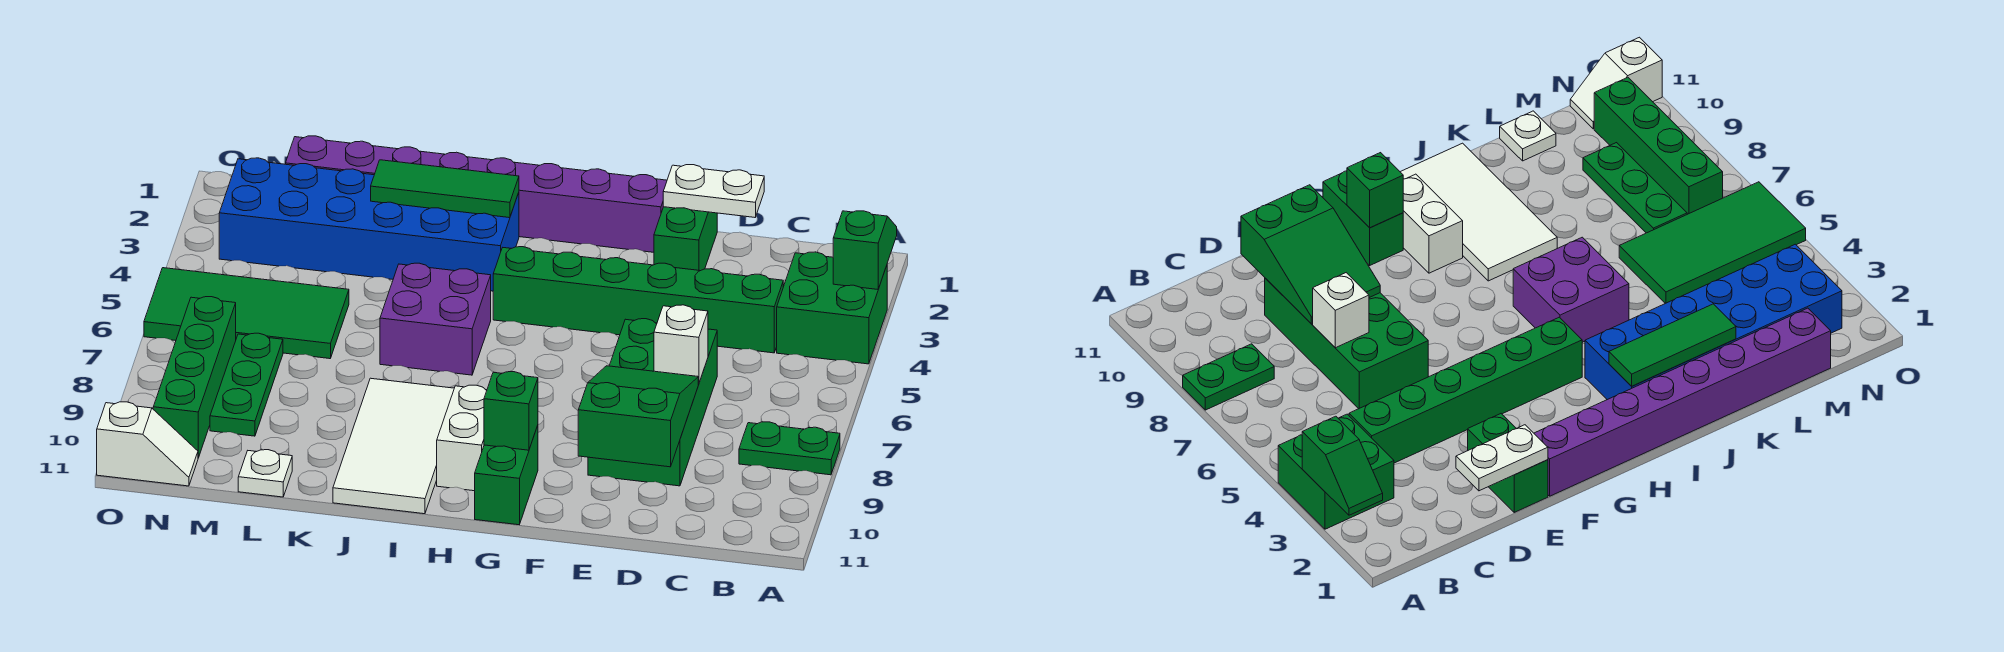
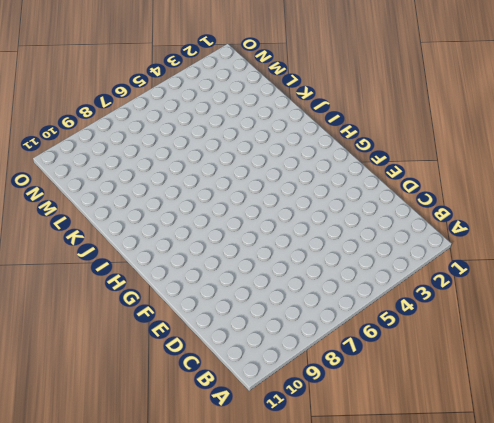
none -> green brick A3:B4 level 1
none -> green plate A8:B8 level 1
none -> green brick C4:H4 level 1

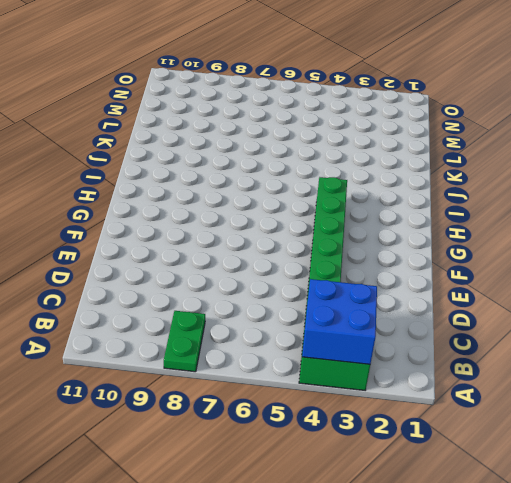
blue brick A3:B4 level 2 -> green slope A2:A3 level 2 top 3
none -> green brick D6:E9 level 1
none -> green brick E1:E2 level 1
none -> purple brick F1:M1 level 1

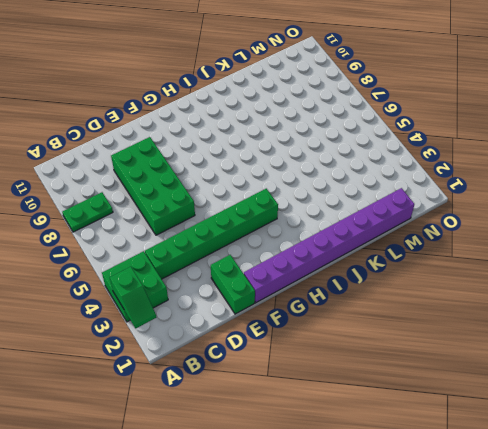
none -> green brick G10:G11 level 1
none -> white brick H9:H10 level 1
none -> blue brick I2:N3 level 1

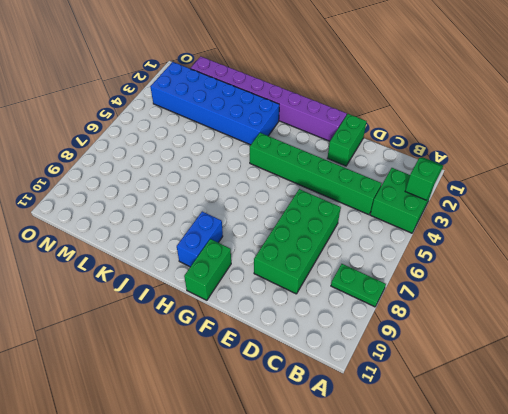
blue brick H9:H10 level 1 -> white brick H9:H10 level 1
none -> purple brick I5:J6 level 1
none -> white tile I8:J11 level 1
none -> green tile L5:O6 level 1

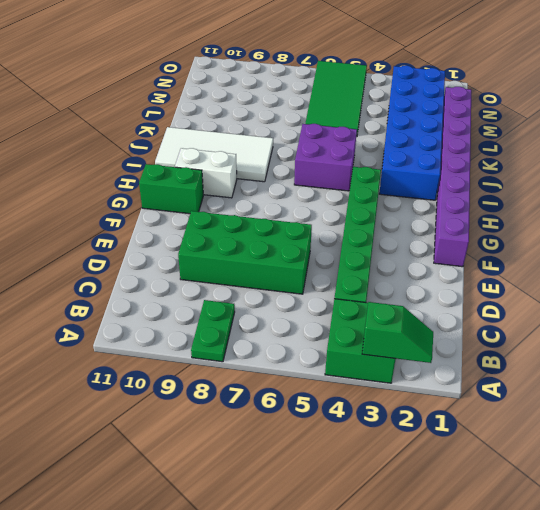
none -> green brick E1:E2 level 1
none -> white plate L11 level 1
none -> green plate M7:M9 level 1

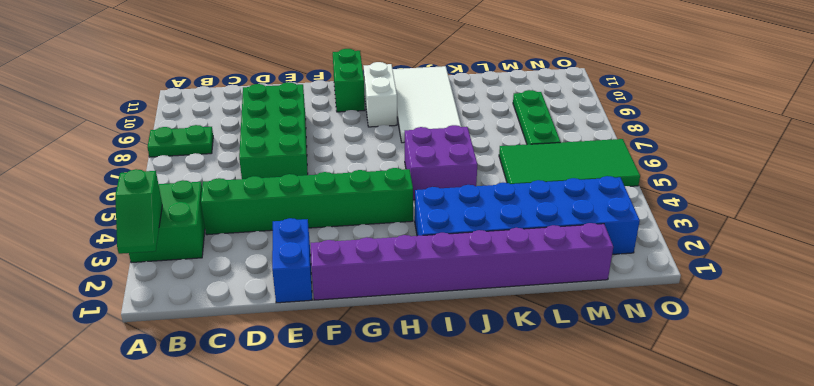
blue brick E1:E2 level 1 -> green brick E1:E2 level 1
none -> white plate L11 level 1
none -> green brick N7:N10 level 1
none -> white slope N11:O11 level 1 top O

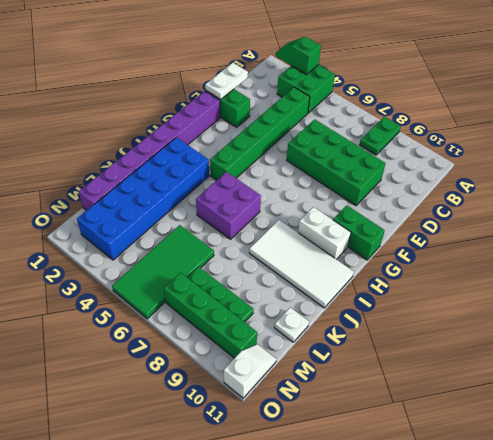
none -> white brick D7 level 2
none -> green slope D8:E10 level 2 top 10
none -> green brick G10 level 2

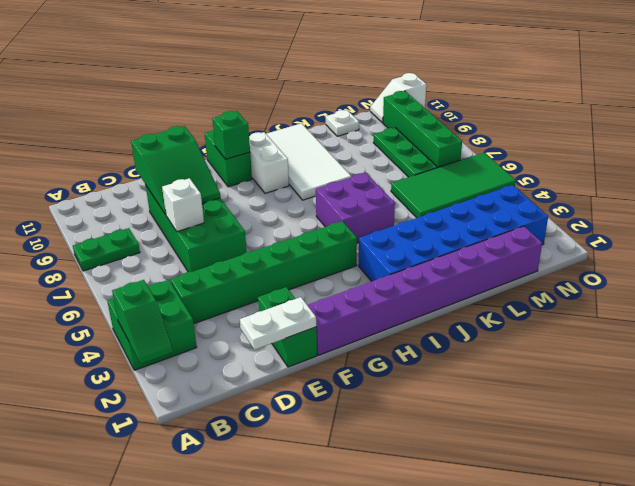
none -> green tile I2:K2 level 2

